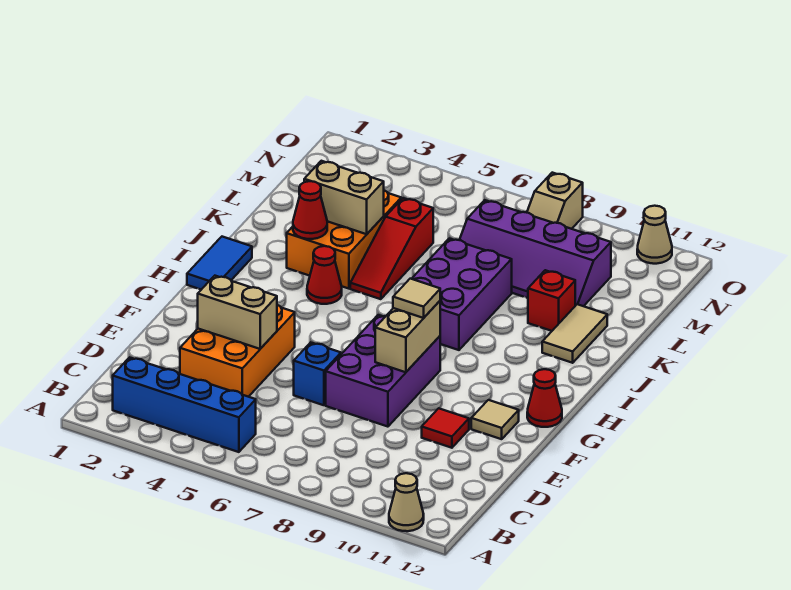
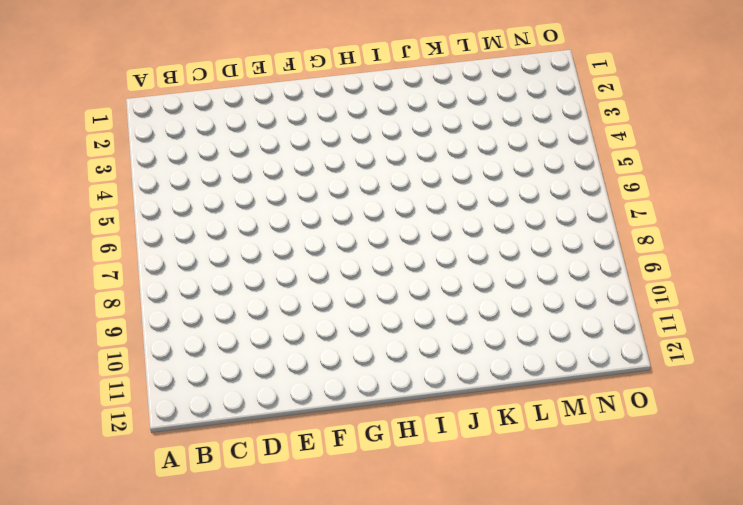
none -> tan cone A11 level 1
none -> blue brick B2:B5 level 1
none -> orange brick D3:F4 level 1

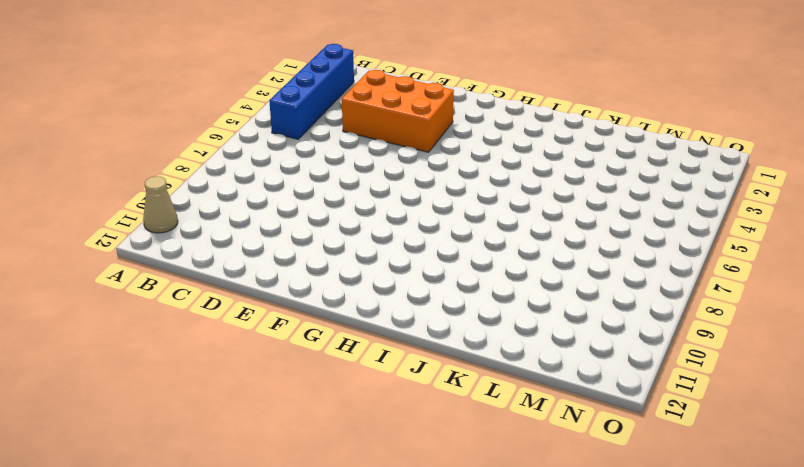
none -> blue brick E6 level 1
none -> purple brick E7:G8 level 1
none -> red tile E10 level 1

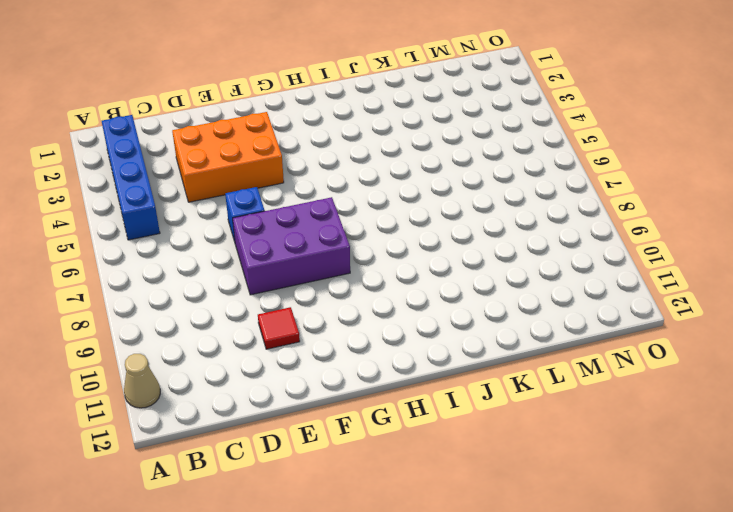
none -> tan tile F11 level 1
none -> red cone G12 level 1
none -> blue tile H1:I1 level 1

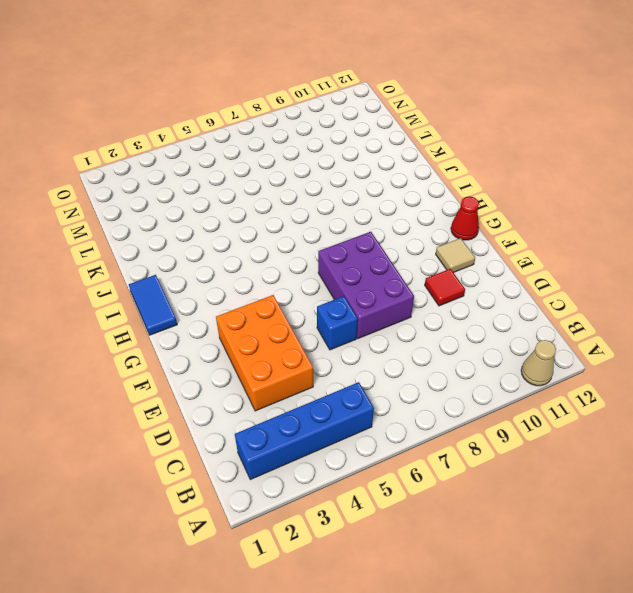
none -> red cone I4 level 1
none -> purple brick I7:K8 level 1
none -> orange brick J3:L4 level 1

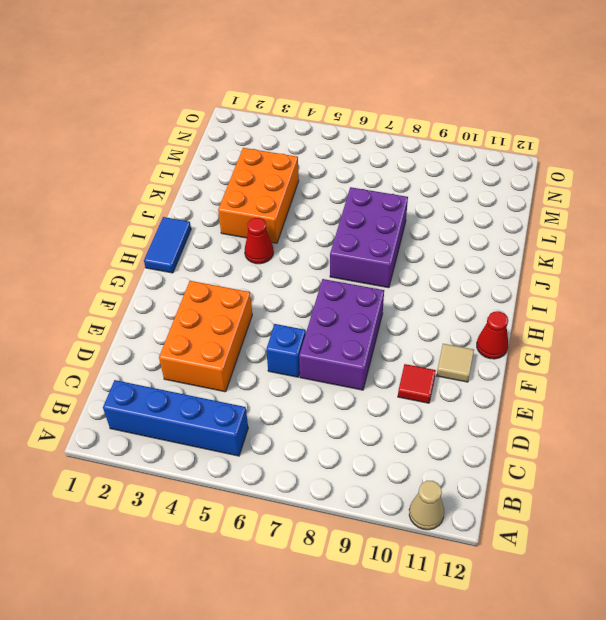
none -> red slope J5:L5 level 1 top L
none -> tan tile J11:K11 level 1
none -> red brick K10 level 1

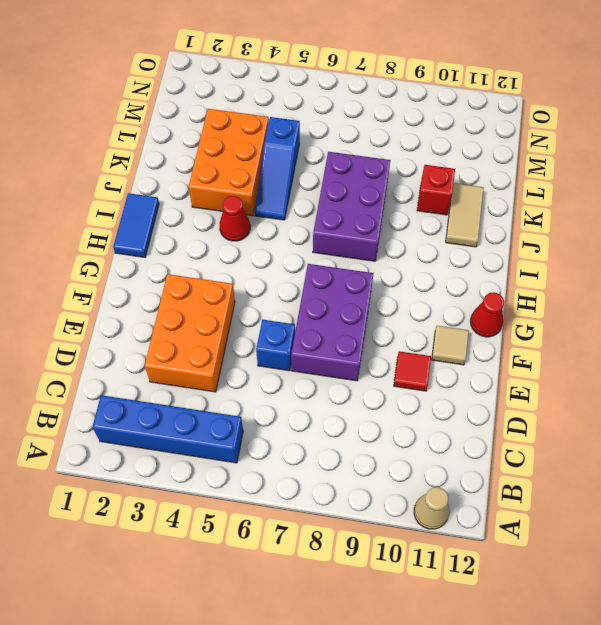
blue slope J5:L5 level 1 top L -> red slope J5:L5 level 1 top L
none -> purple slope L7:M10 level 1 top M
none -> tan slope N8:O8 level 1 top O
none -> tan cone O11 level 1

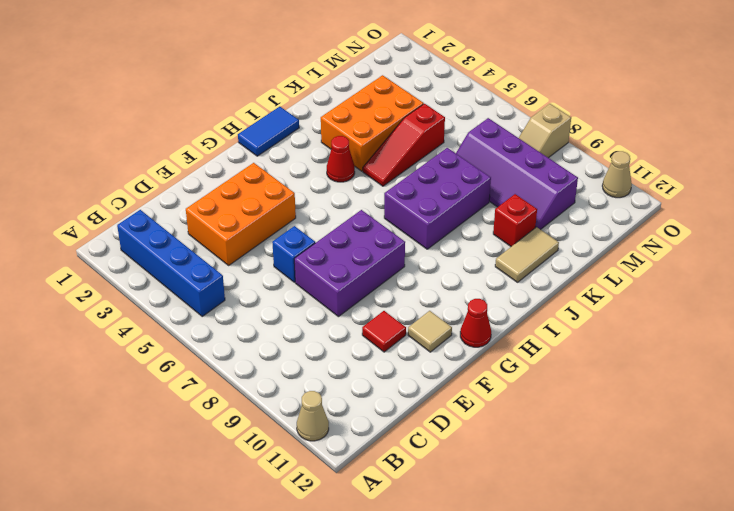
none -> tan brick E3:E4 level 2
none -> tan brick F8:G8 level 2
none -> red cone J3 level 2

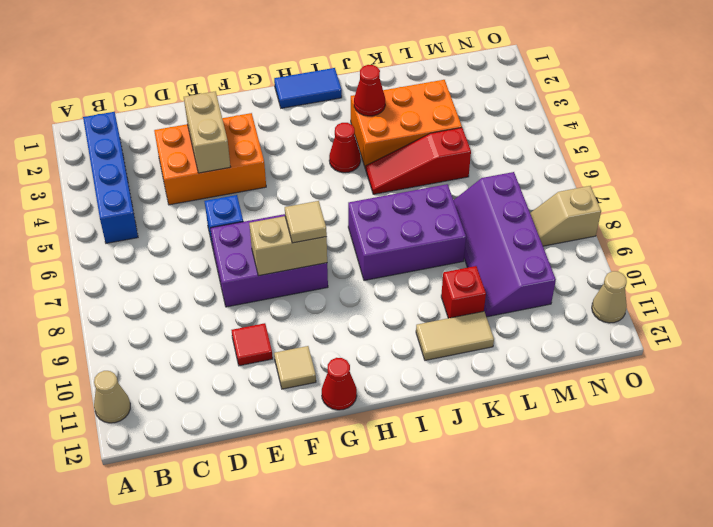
none -> tan brick K3:K4 level 2

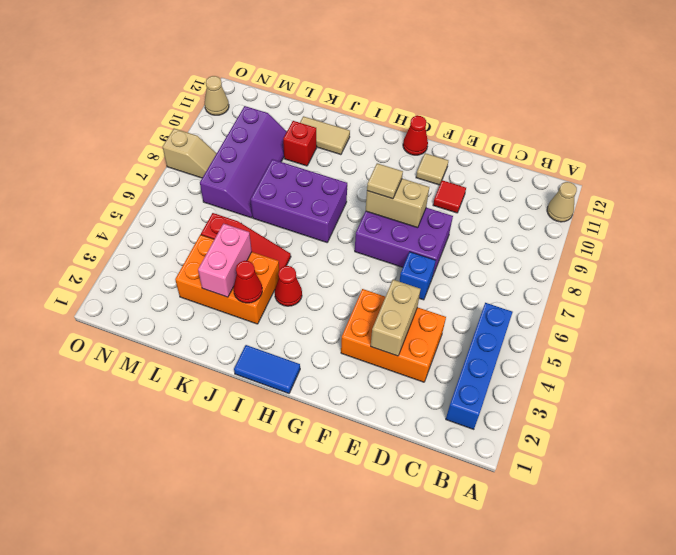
pink brick K3:K4 level 2 -> tan brick K3:K4 level 2

